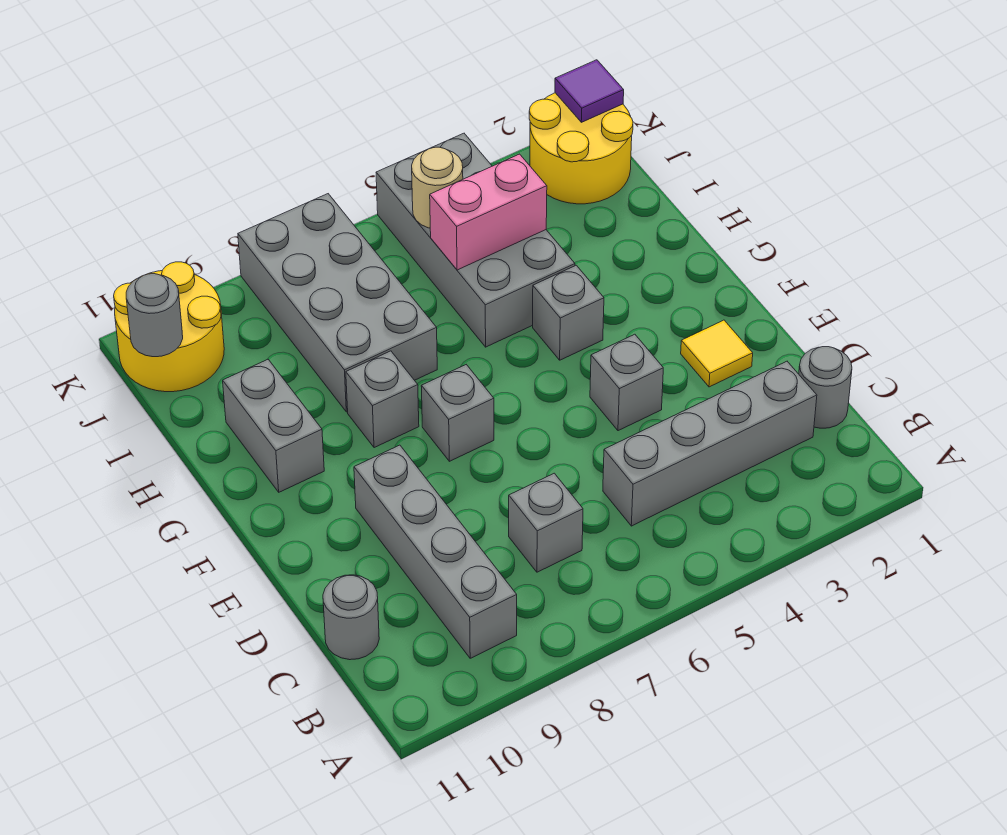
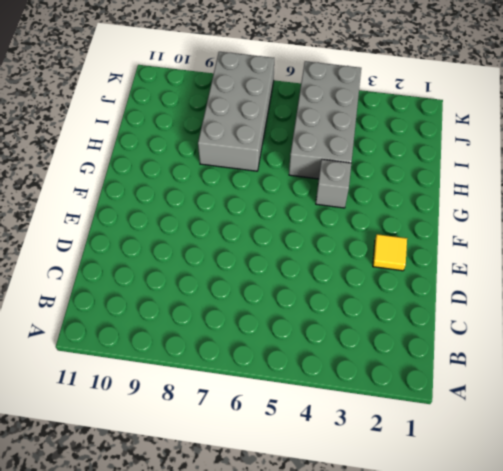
none -> grey brick B9:E9 level 1
none -> grey round brick C1 level 1
none -> grey brick C2:C5 level 1

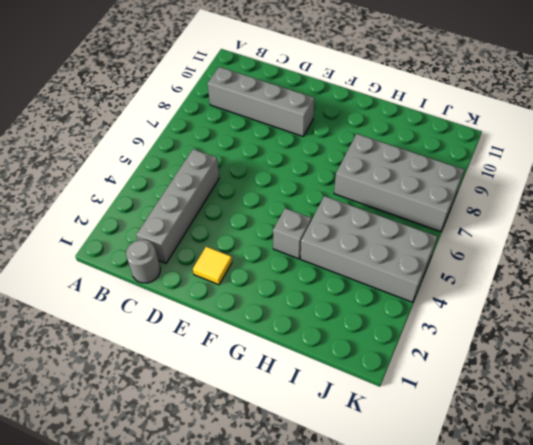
none -> grey brick C7 level 1
none -> grey round brick C11 level 1
none -> grey brick E4 level 1

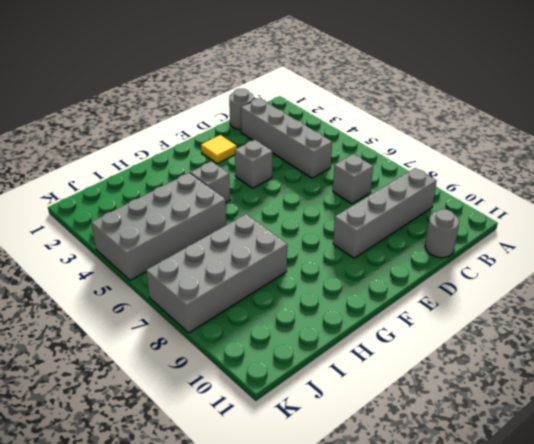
none -> grey brick F7 level 1
none -> grey brick G8 level 1
none -> grey brick G10:H10 level 1

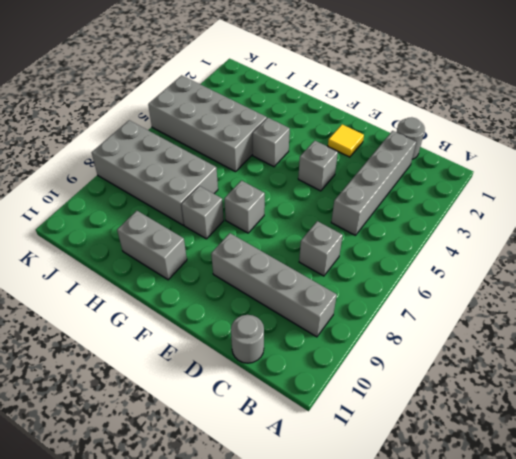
none -> yellow round brick J1:K2 level 1
none -> yellow round brick J10:K11 level 1
none -> pink brick I4:I5 level 2

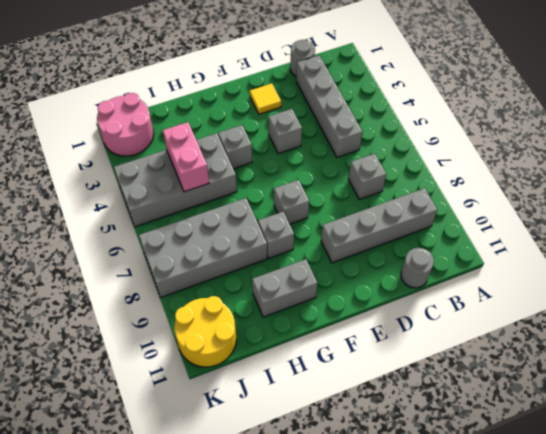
pink round brick J1:K2 level 1 -> yellow round brick J1:K2 level 1
none -> tan round brick J5 level 2
none -> grey round brick J11 level 2
none -> purple tile K1 level 2

